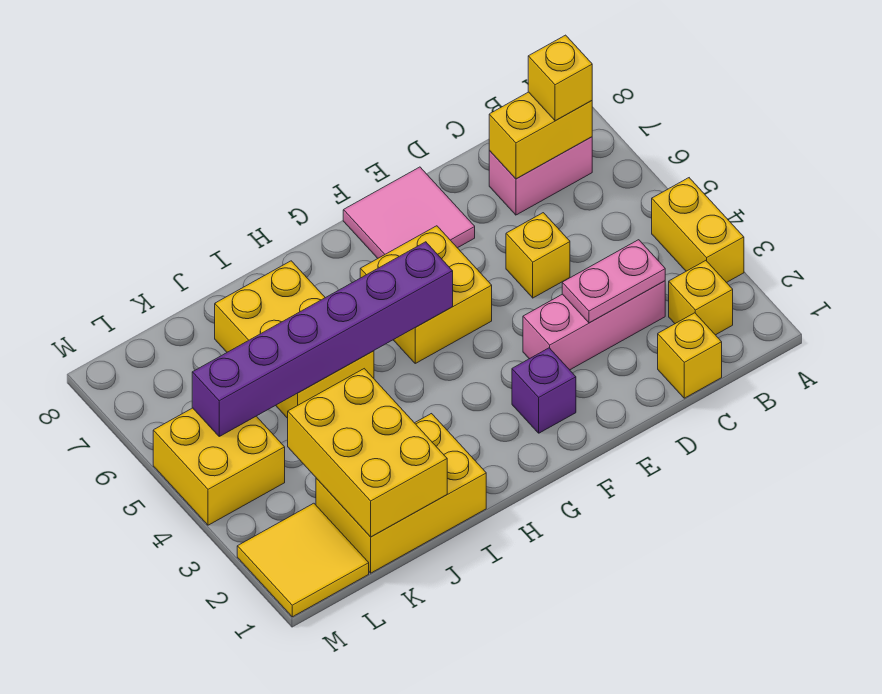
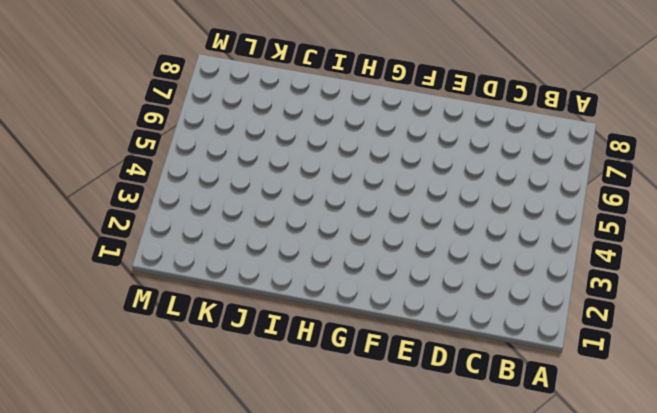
none -> yellow brick A3:A4 level 1
none -> yellow brick B2 level 1
none -> pink brick B7:C7 level 1

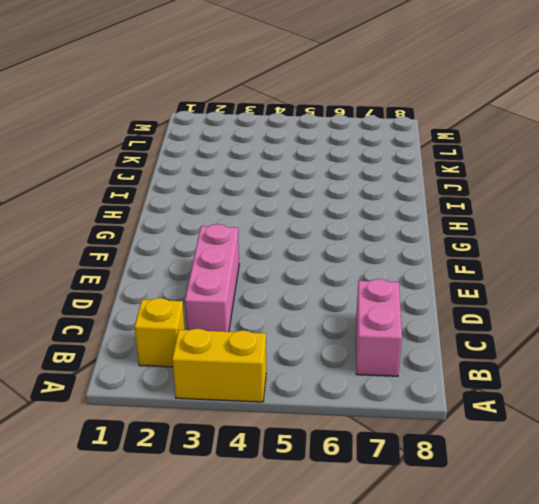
none -> yellow brick C1 level 1
none -> yellow brick D5 level 1
none -> pink tile E7:F8 level 1

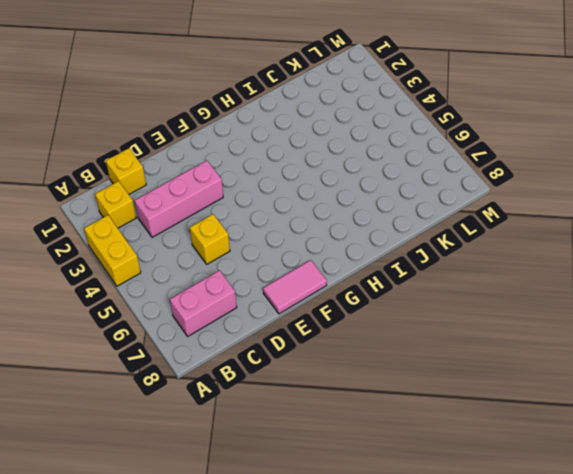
pink tile E8:F8 level 1 -> pink tile E7:F8 level 1
none -> purple brick F2 level 1
none -> yellow brick F5:G6 level 1
none -> yellow brick I1:K2 level 1

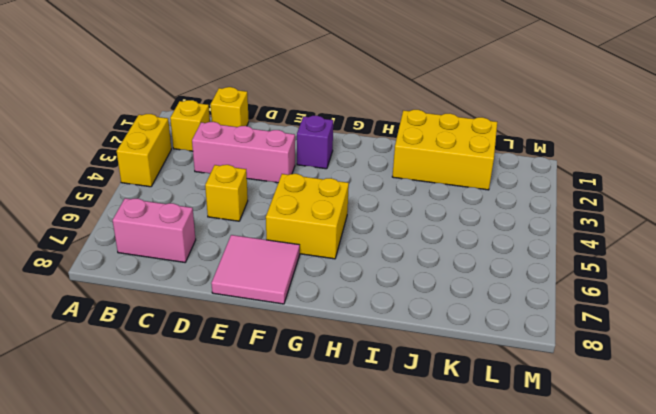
none -> yellow brick I5:J7 level 1
none -> yellow tile L1:M2 level 1
none -> yellow brick L4:M5 level 1

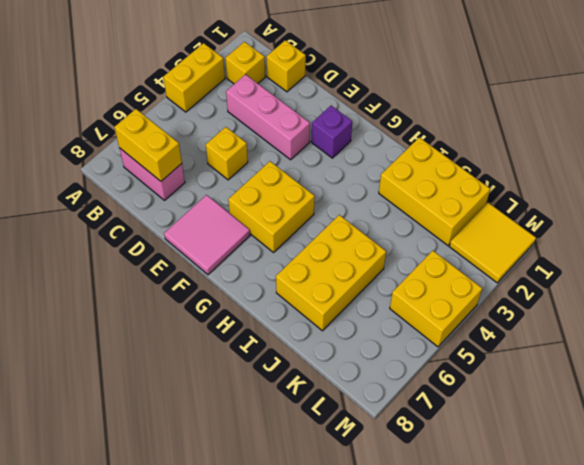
none -> pink plate C3:D3 level 2
none -> purple brick G5:L5 level 2
none -> yellow brick J1:K3 level 2

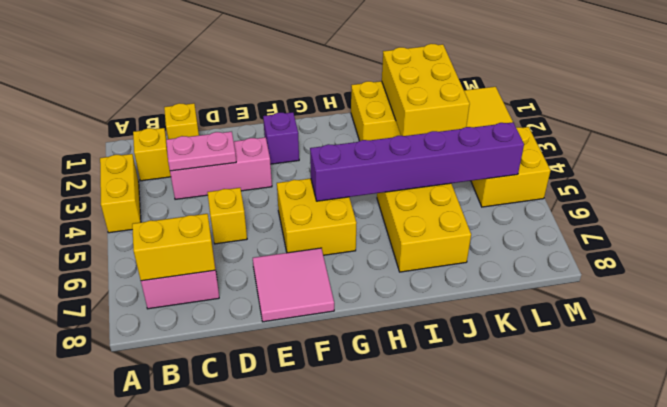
none -> yellow brick B7 level 3

